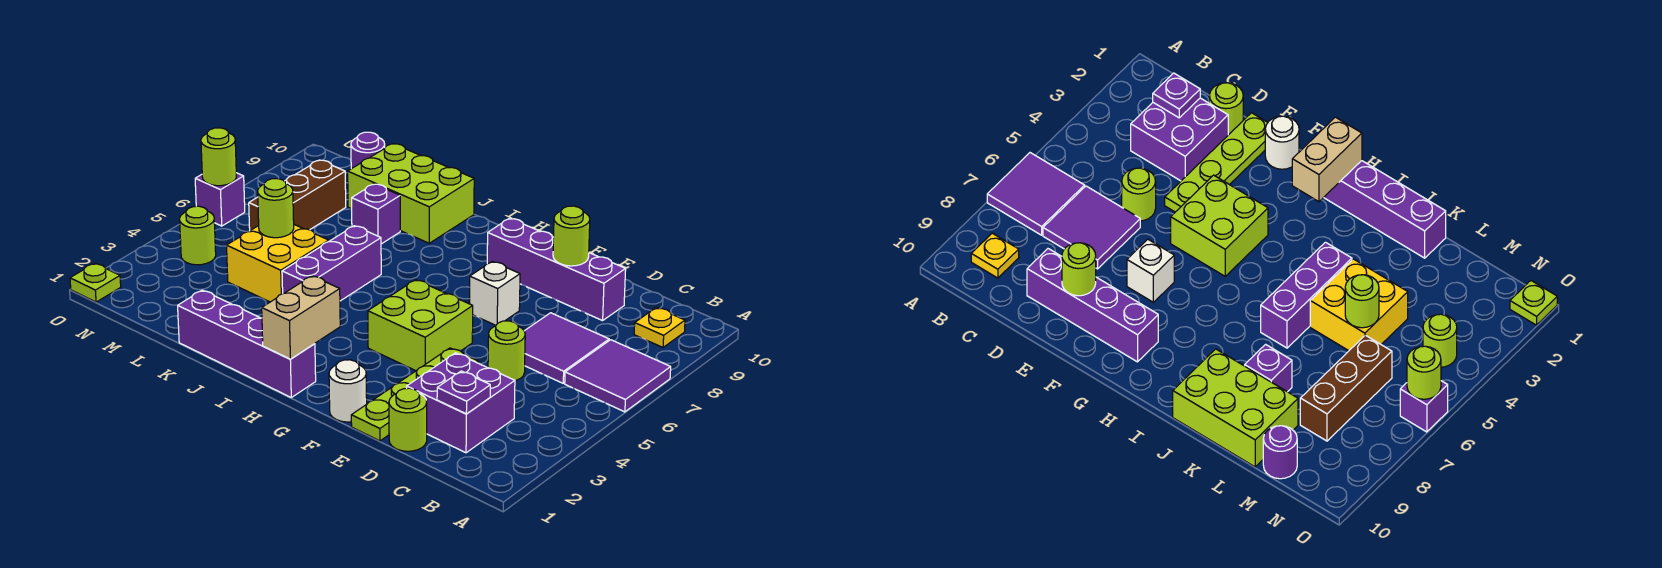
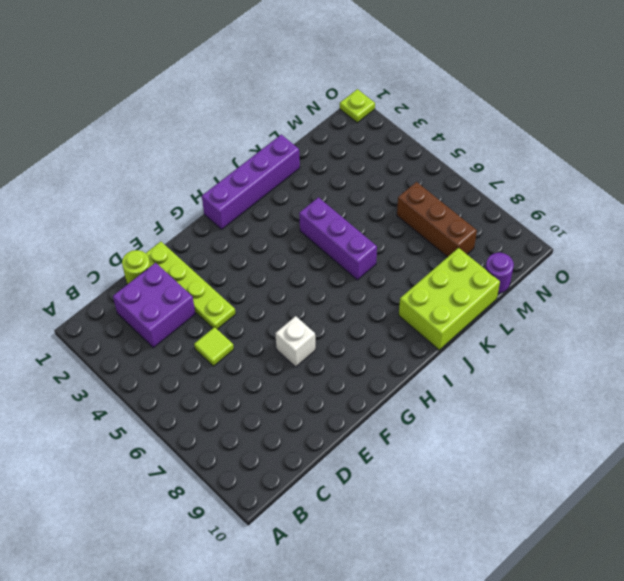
lime tile D5 level 1 -> lime round brick D5 level 1
none -> purple tile A6:B7 level 1
none -> yellow plate B9 level 1
none -> purple tile C6:D7 level 1

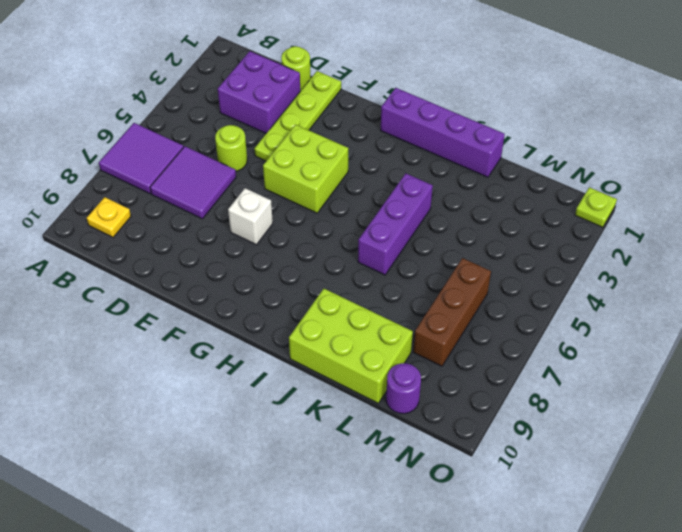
none -> purple brick D9:G9 level 1
none -> white round brick F1 level 1
none -> yellow brick K4:L5 level 1

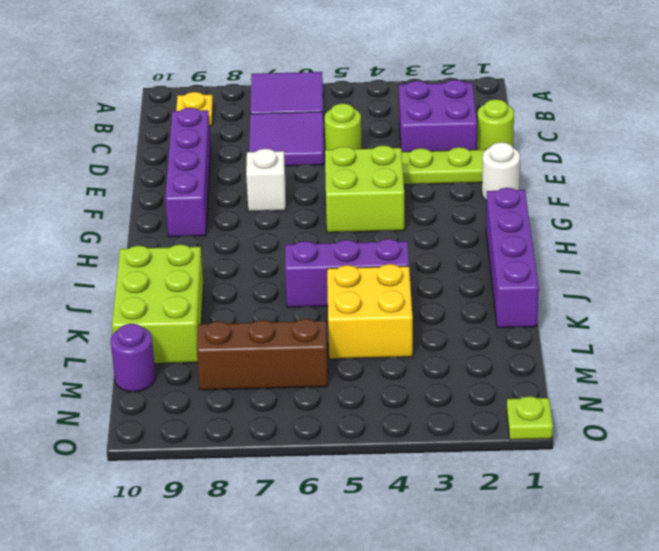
none -> purple brick K8 level 1
none -> lime round brick N4 level 1
none -> purple brick O6 level 1

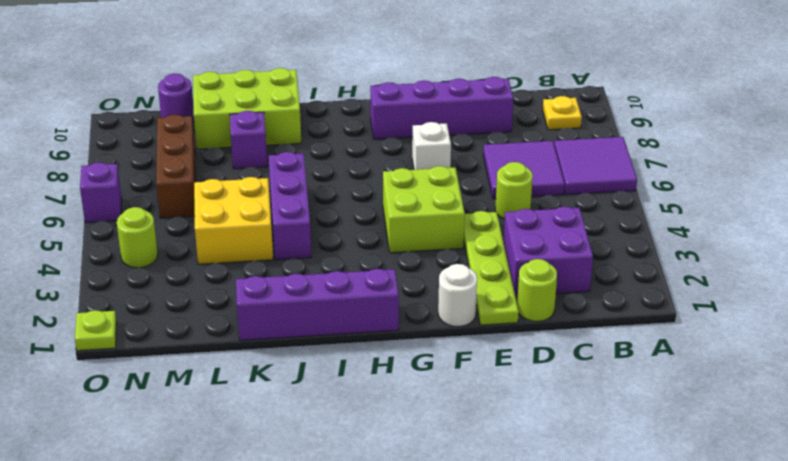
none -> purple plate C2 level 2
none -> lime round brick E9 level 2
none -> tan brick H1:H2 level 2

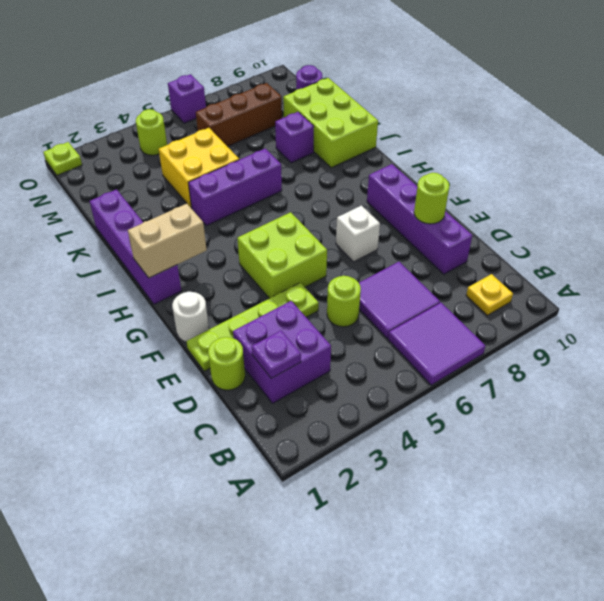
none -> lime round brick L5 level 2
none -> lime round brick O6 level 2

